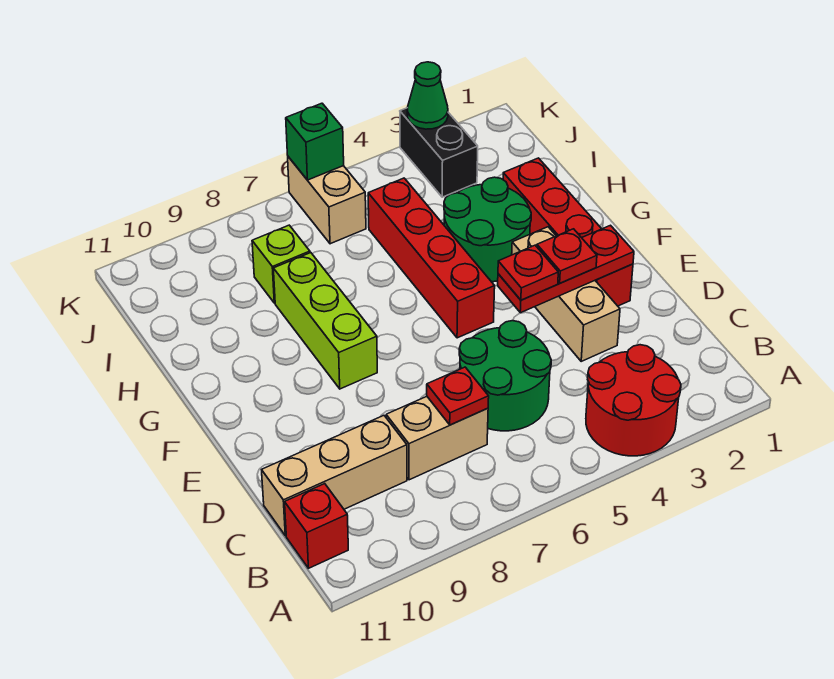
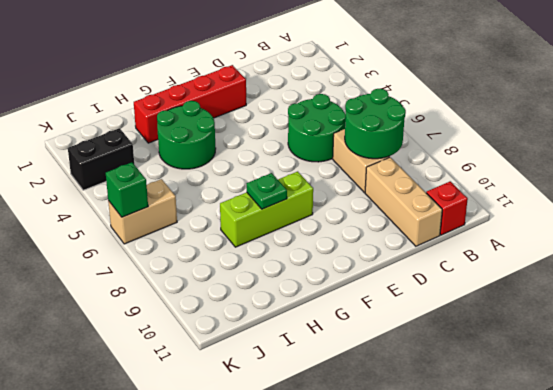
green round brick B7:C8 level 2 -> red plate C7 level 2
green plate G8 level 2 -> none
none -> red round brick A3:B4 level 1
none -> tan brick D3:F3 level 1
none -> red brick F5:I5 level 1

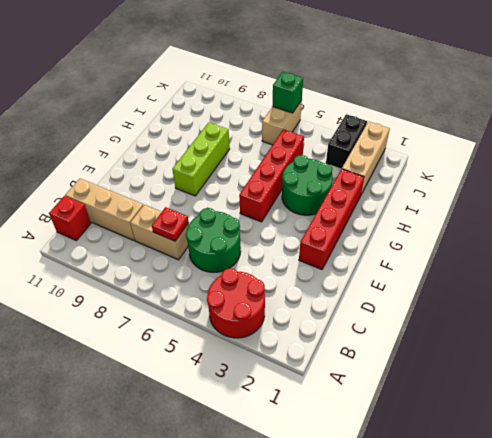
tan brick I2:K2 level 1 -> tan brick D3:F3 level 1
none -> lime brick I8 level 1
none -> red plate E2:E4 level 2
none -> green cone K3 level 2

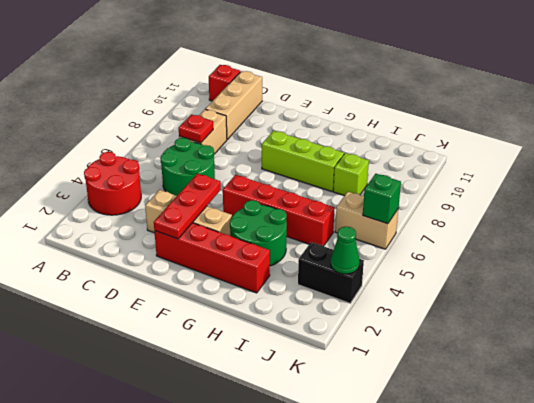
none -> red plate E3 level 3
none -> red plate E4 level 3

